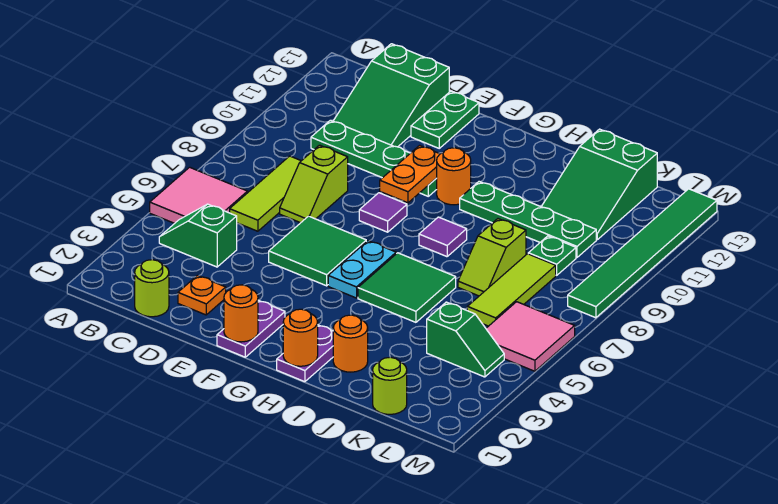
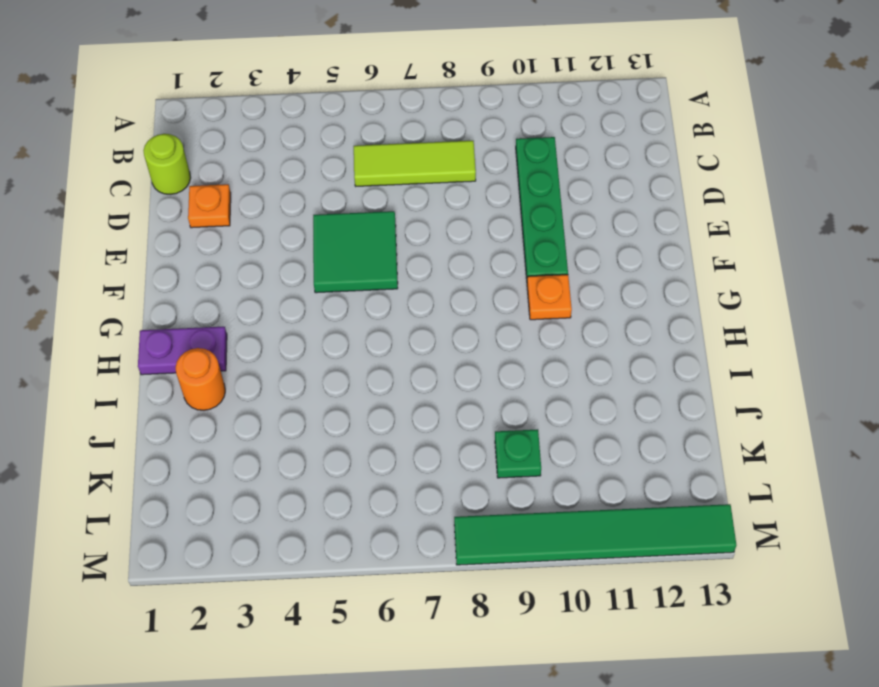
orange plate G10 level 1 -> orange round brick G10 level 1
none -> pink tile A5:B6 level 1
none -> green slope B4:C4 level 1 top C
none -> green slope C11:D13 level 1 top 13
none -> lime slope D7:D8 level 1 top 8

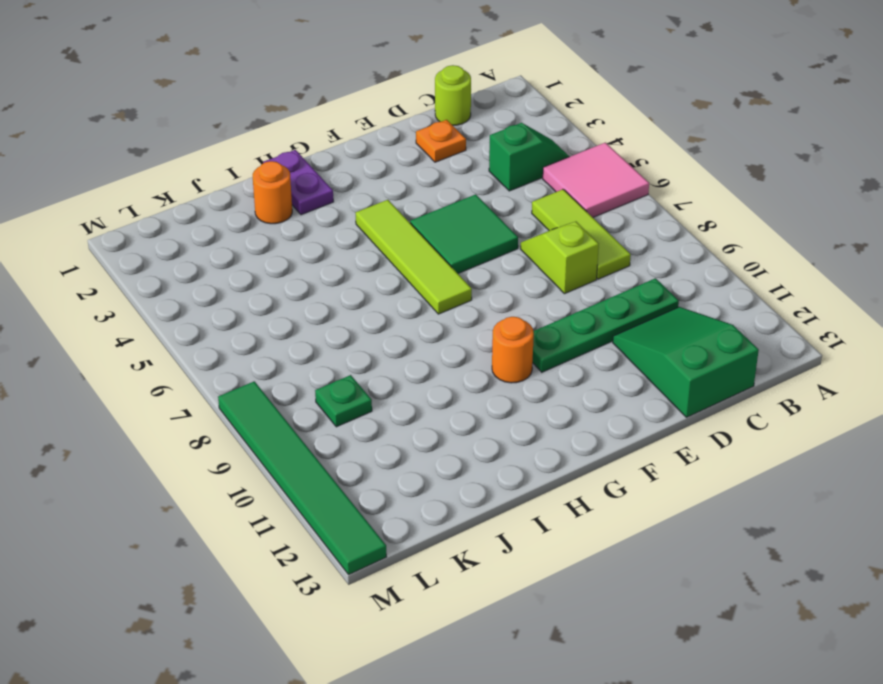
lime tile G4:G7 level 1 -> cyan plate G5:G6 level 1
none -> green plate E12:E13 level 1
none -> purple plate F1:F2 level 1
none -> purple tile F8 level 1
none -> green tile H5:I6 level 1

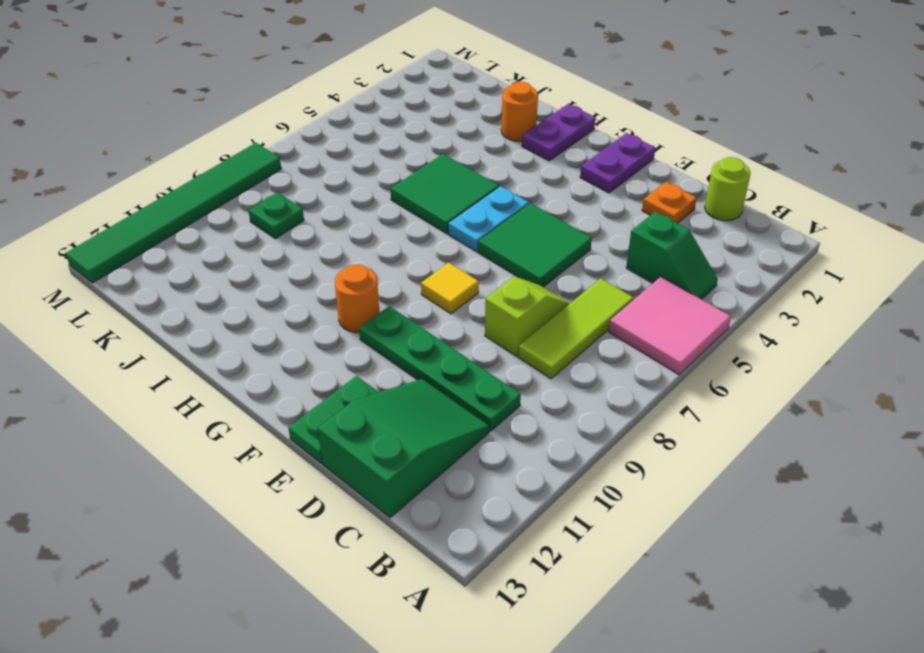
yellow tile F8 level 1 -> purple tile F8 level 1
none -> purple tile H8 level 1
none -> green plate H10:K10 level 1
none -> lime slope J7:J8 level 1 top 8
none -> green slope J11:K13 level 1 top 13

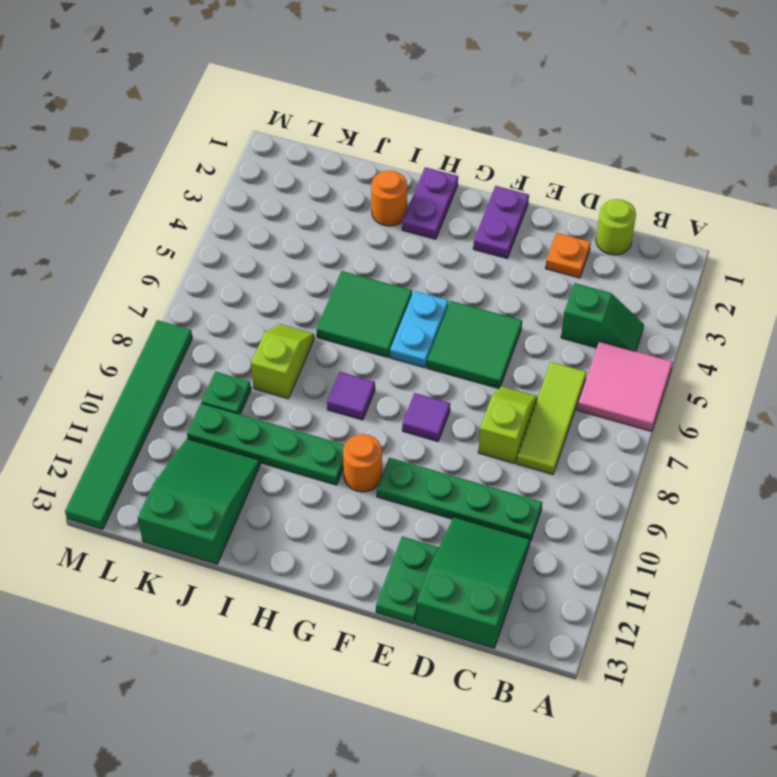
none -> lime round brick K1 level 1
none -> green slope K4:L4 level 1 top K
none -> lime tile K6:K8 level 1
none -> pink tile L5:M6 level 1

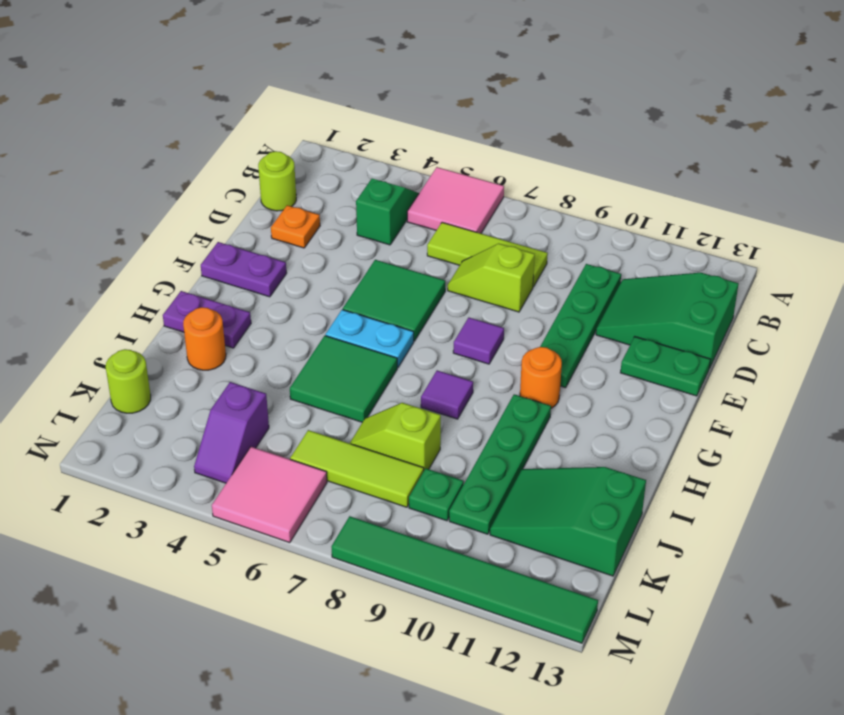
purple slope K4:L4 level 1 top K -> green slope K4:L4 level 1 top K
none -> orange round brick F1 level 2
none -> orange plate F9:F10 level 2
none -> orange round brick H1 level 2

